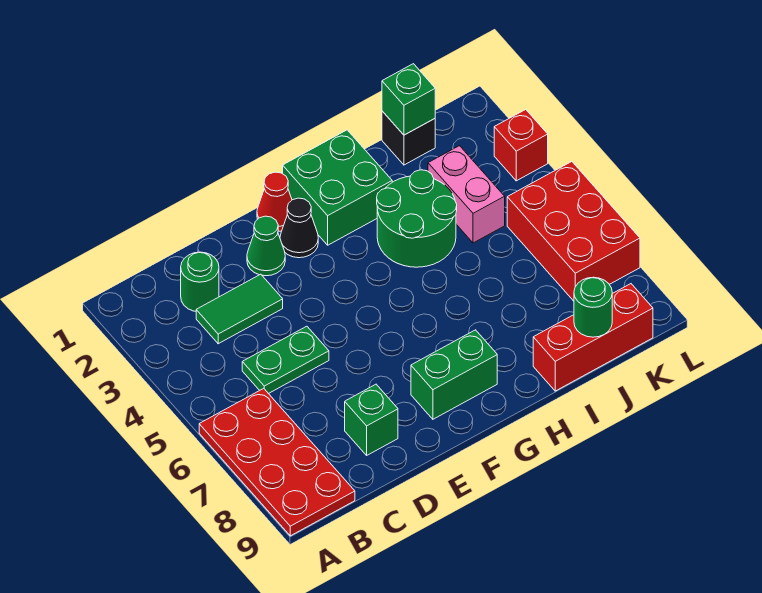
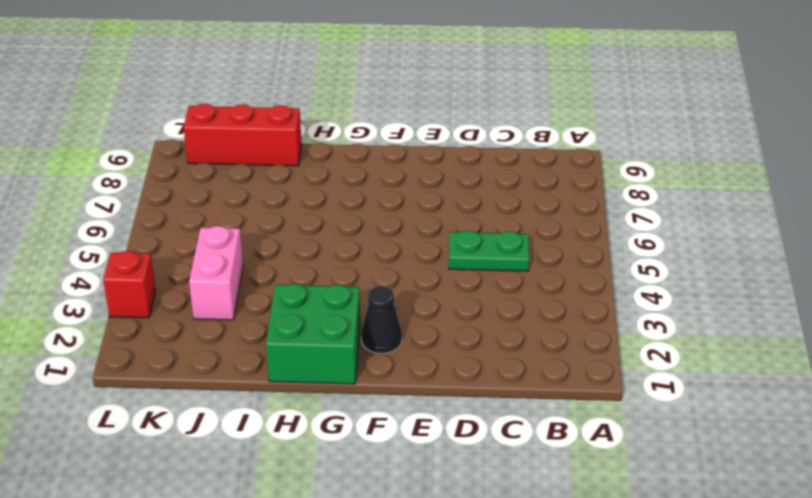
none -> red plate A6:B9 level 1
none -> green round brick C2 level 1
none -> green tile C3:D3 level 1

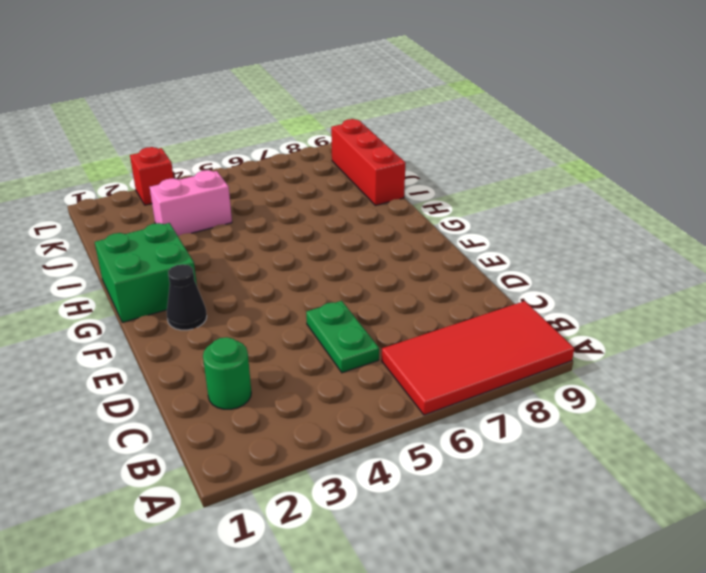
red tile A6:B9 level 1 -> red plate A6:B9 level 1
none -> green tile C3:D3 level 1
none -> green brick D8 level 1
none -> green cone E2 level 1

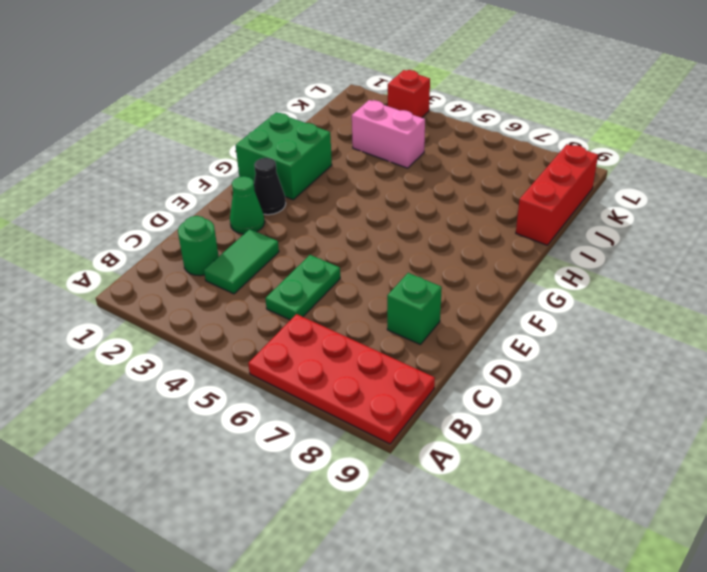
none -> red cone F1 level 1
none -> green brick F8:G8 level 1
none -> green round brick H3:I4 level 1

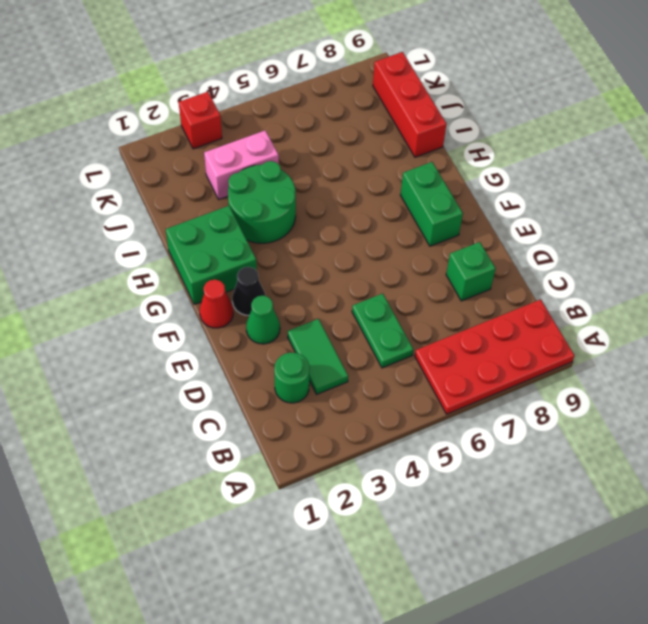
none -> black brick J1 level 1
none -> red brick K5:L7 level 1
none -> green brick J1 level 2

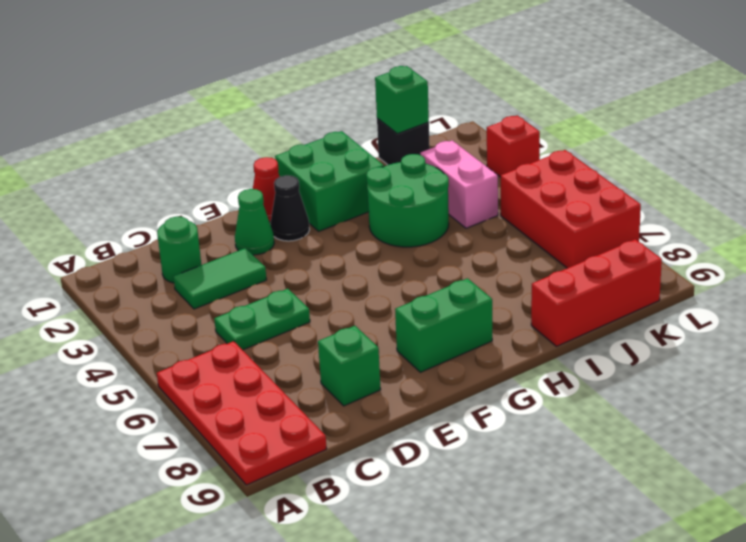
none -> green round brick J9 level 2

